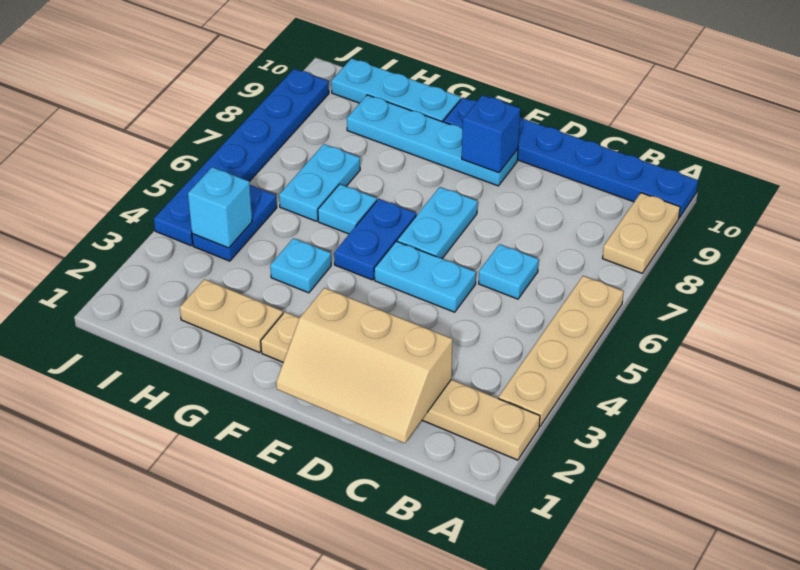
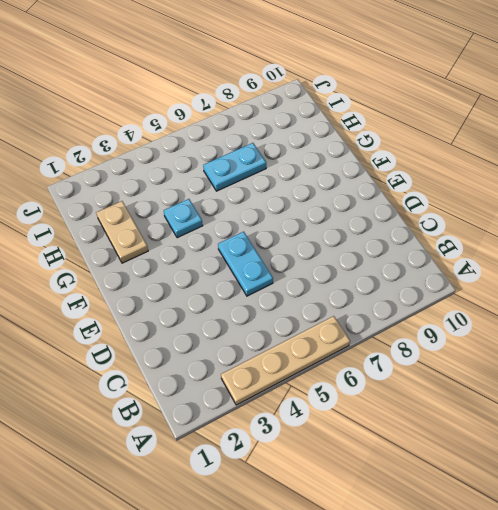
none -> tan plate A2:F2 level 1
none -> tan plate A8:A9 level 1
none -> blue plate A10:F10 level 1

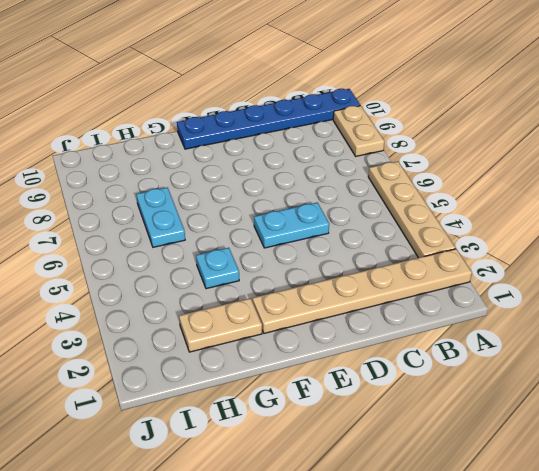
none -> cyan plate C6 level 1
none -> cyan plate E6:E7 level 1
none -> cyan plate E9:H9 level 1

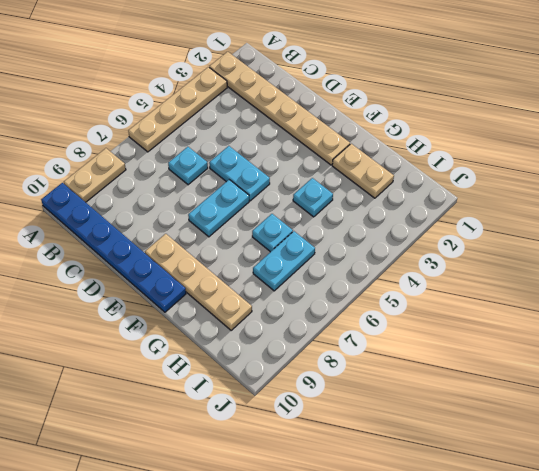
tan plate E9:H9 level 1 -> cyan plate E9:H9 level 1
none -> blue plate F5:F6 level 1
none -> cyan plate G10:I10 level 1
none -> blue plate I4:I5 level 1

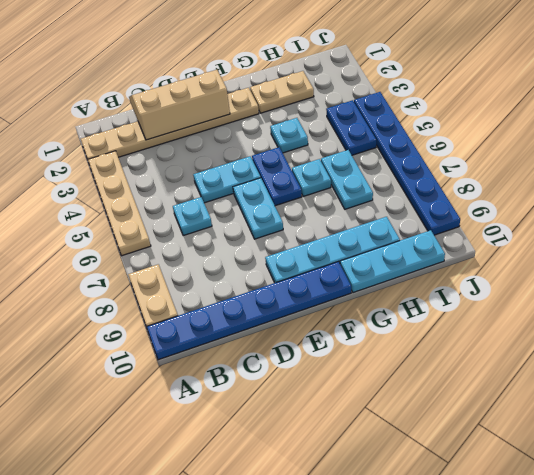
none -> blue brick E9 level 2
none -> cyan brick I4 level 2

